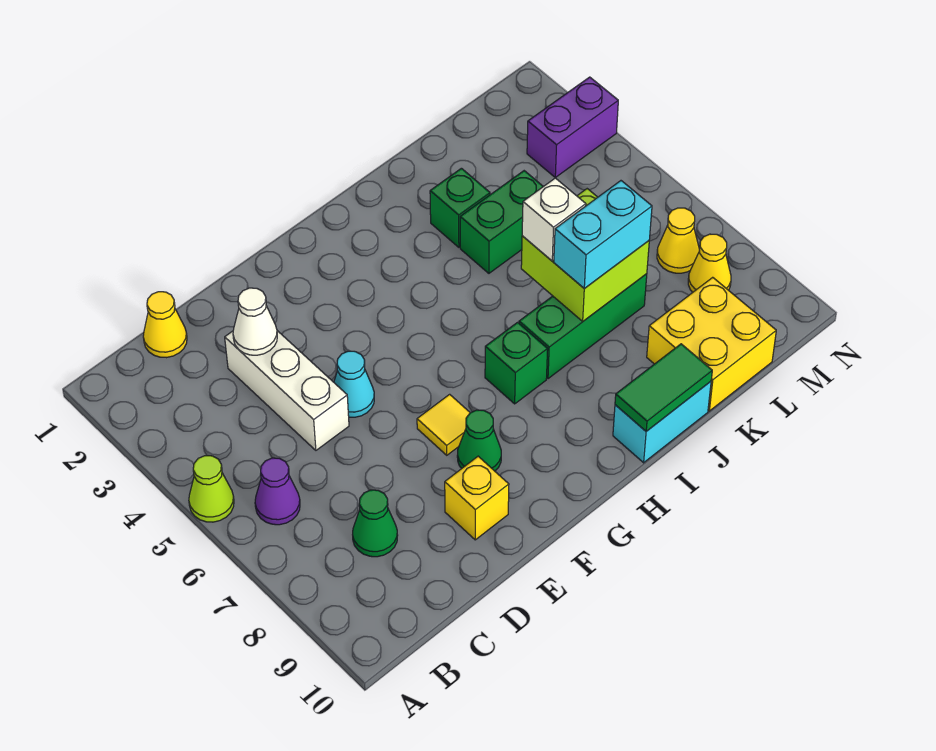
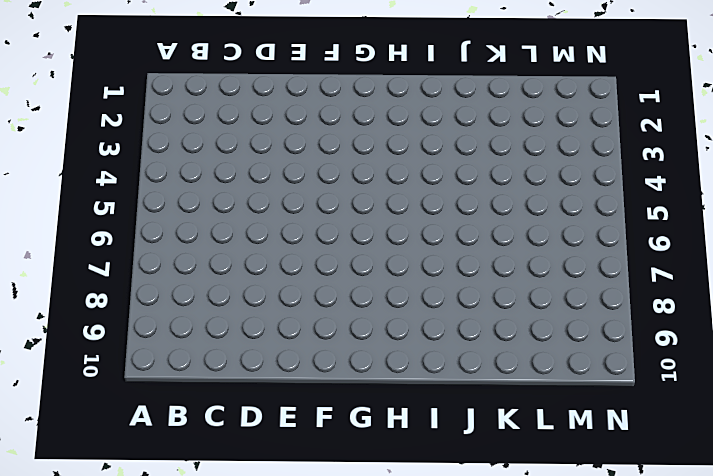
none -> lime cone A5 level 1
none -> purple cone B6 level 1
none -> yellow cone C1 level 1

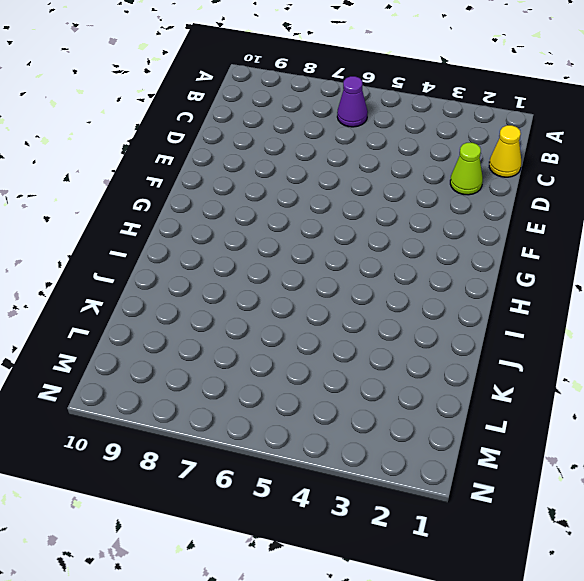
lime cone D2 level 1 -> lime cone A5 level 1
none -> green cone C8 level 1
none -> white brick D3:D5 level 1
none -> cyan cone E5 level 1

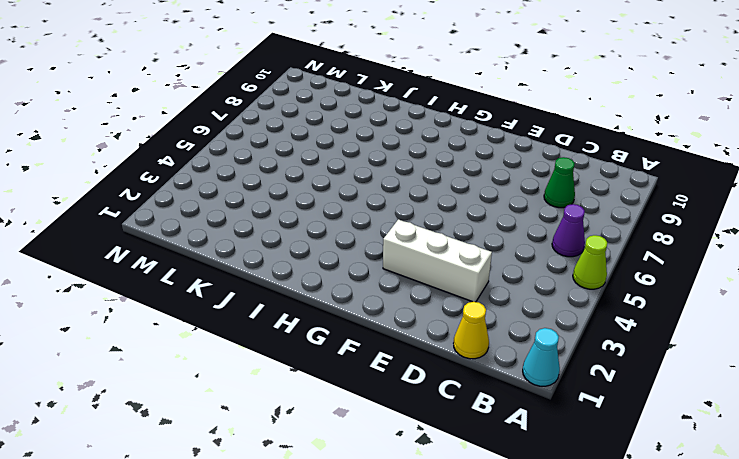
cyan cone A1 level 1 -> cyan cone E5 level 1
white brick D3:F3 level 1 -> white brick D3:D5 level 1
none -> yellow brick E9 level 1
none -> yellow tile F7 level 1
none -> green cone F8 level 1

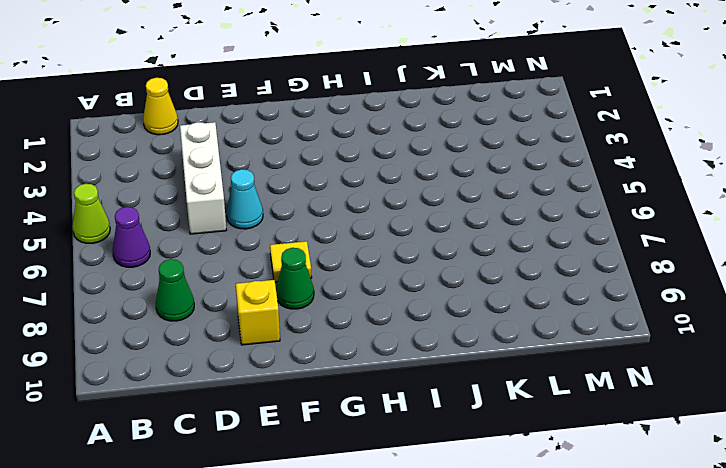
none -> green brick H7 level 1
none -> green brick I7:K7 level 1
none -> cyan brick I10:J10 level 1

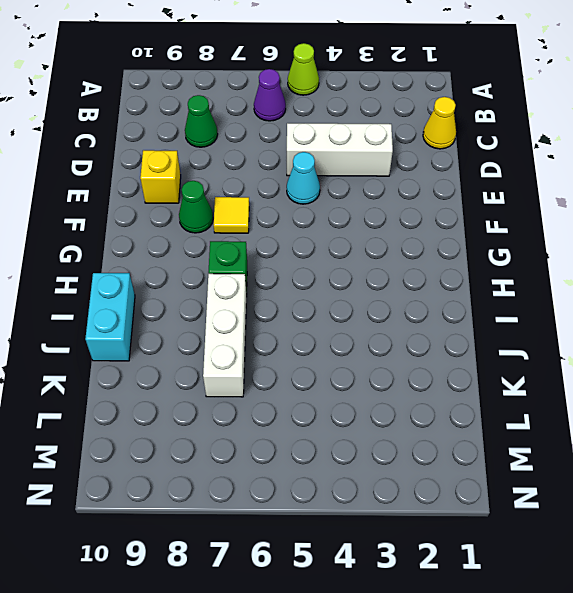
white brick I7:K7 level 1 -> green brick I7:K7 level 1
none -> green brick J3 level 1
none -> green brick J4:K4 level 1
none -> yellow brick K9:L10 level 1

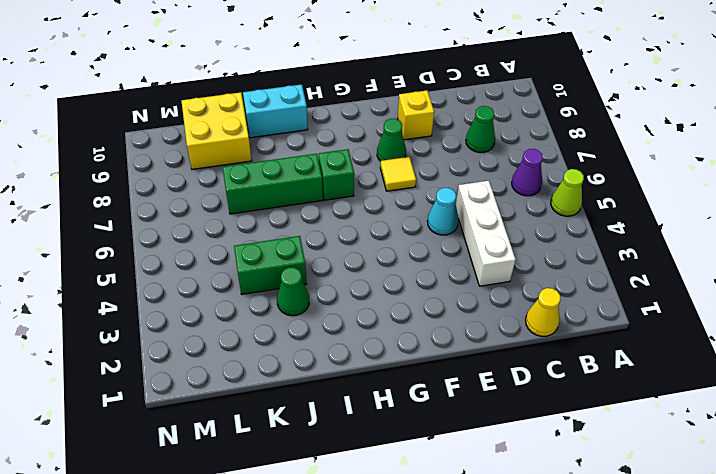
green cone J3 level 1 -> green brick J3 level 1
none -> purple brick M3:N3 level 1
none -> yellow cone M7 level 1
none -> yellow cone M8 level 1

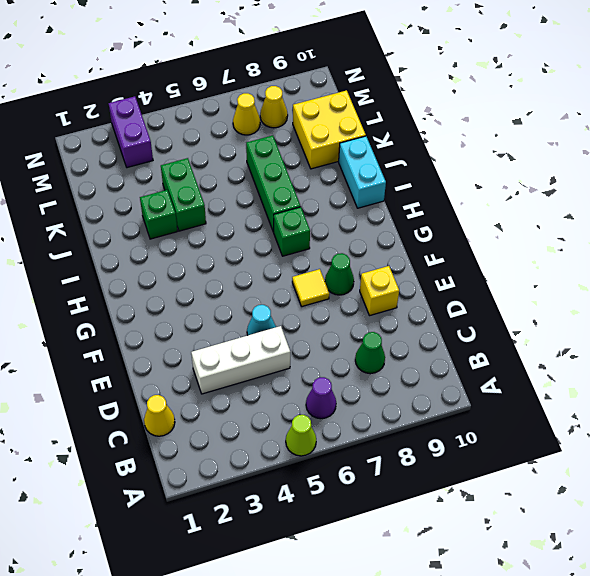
none -> white cone D3 level 2
none -> green tile I10:J10 level 2
none -> lime brick J6:K7 level 2

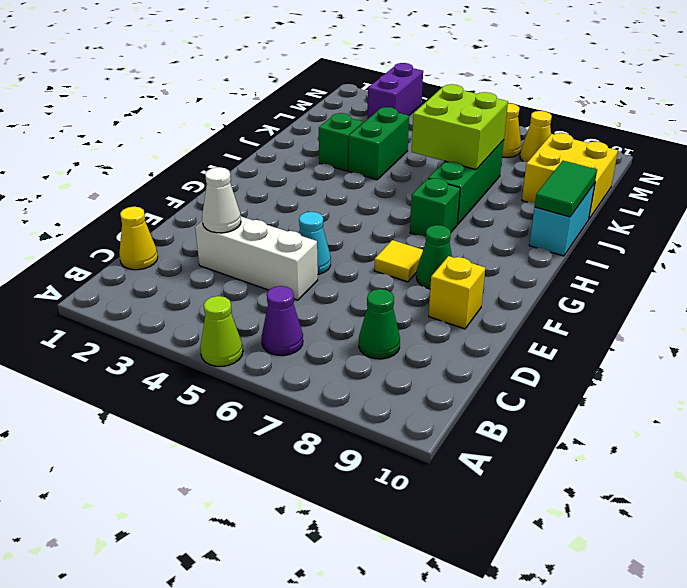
none -> white brick J6 level 3
none -> cyan brick J7:K7 level 3

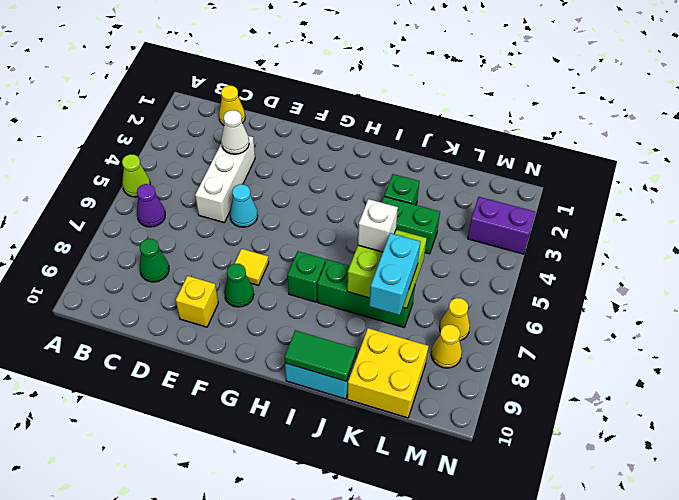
cyan brick K7:K8 level 3 -> cyan brick J7:K7 level 3

